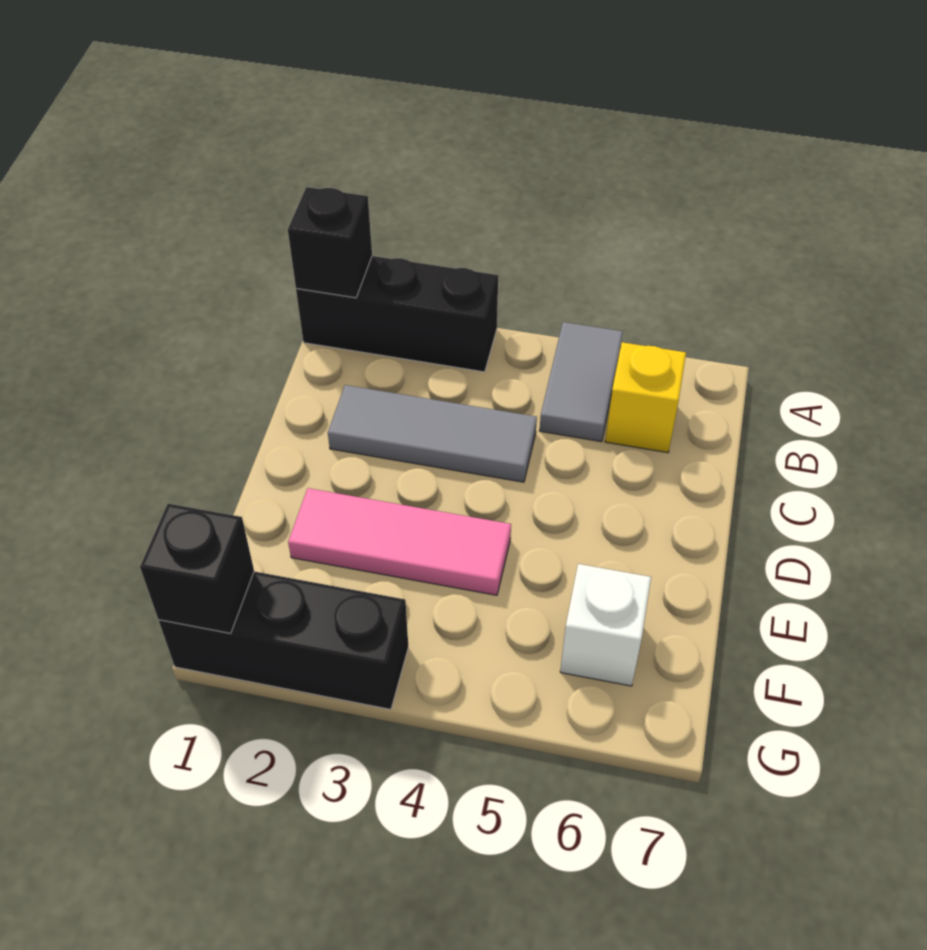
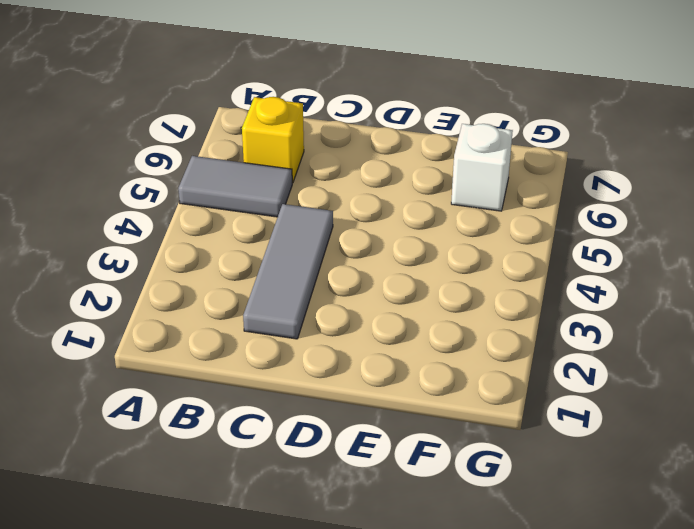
none -> black brick A1:A3 level 1
none -> pink tile E2:E4 level 1

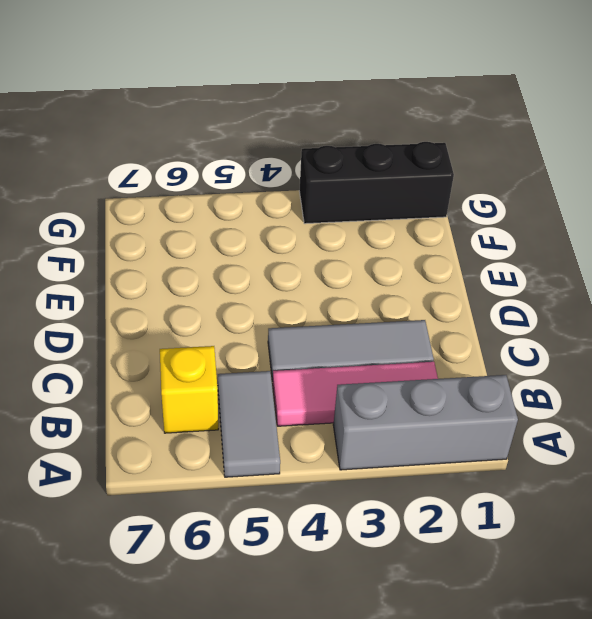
grey brick A1:A3 level 1 -> black brick A1:A3 level 1
pink tile B2:B4 level 1 -> pink tile E2:E4 level 1
none -> white brick F6 level 1
none -> black brick A1 level 2

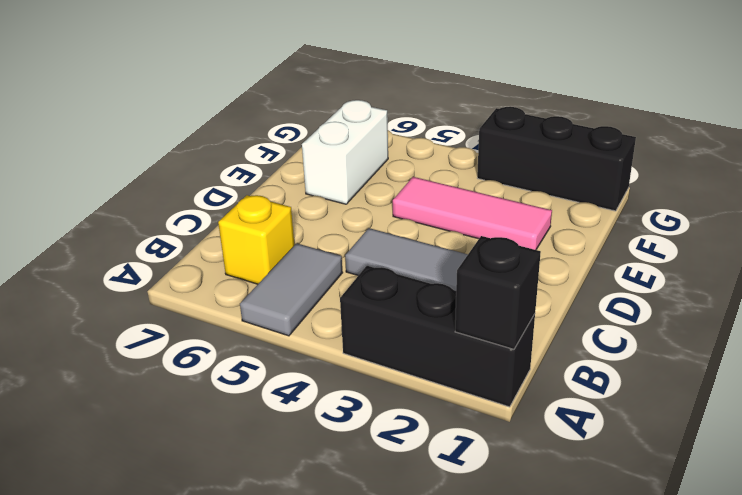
white brick E6:F6 level 1 -> white brick F6 level 1
none -> black brick G1 level 2

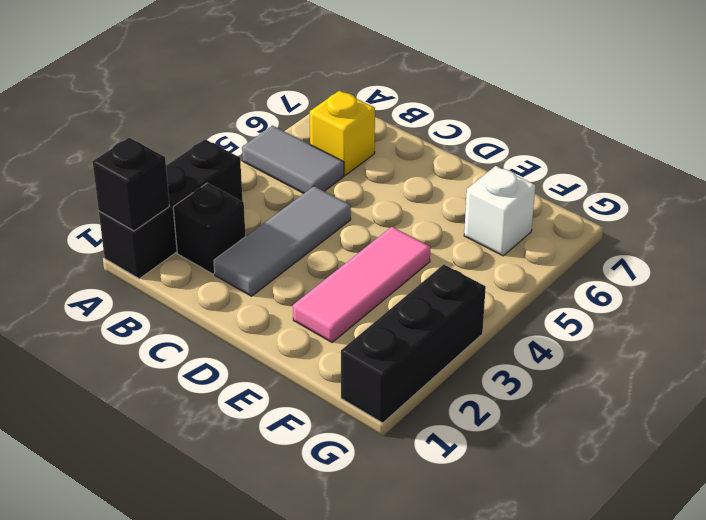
black brick B2 level 1 -> black brick G1 level 2

